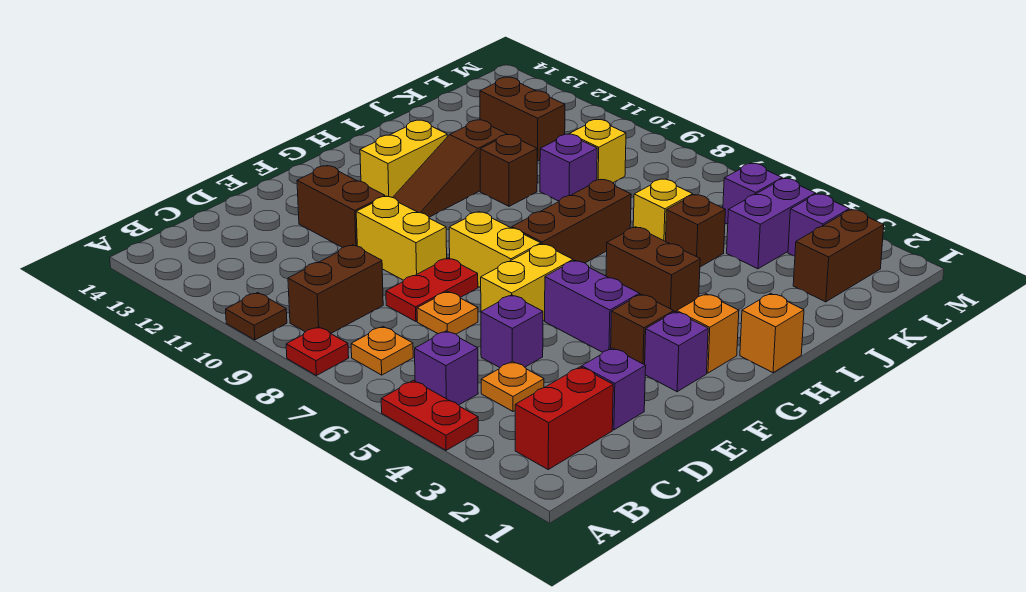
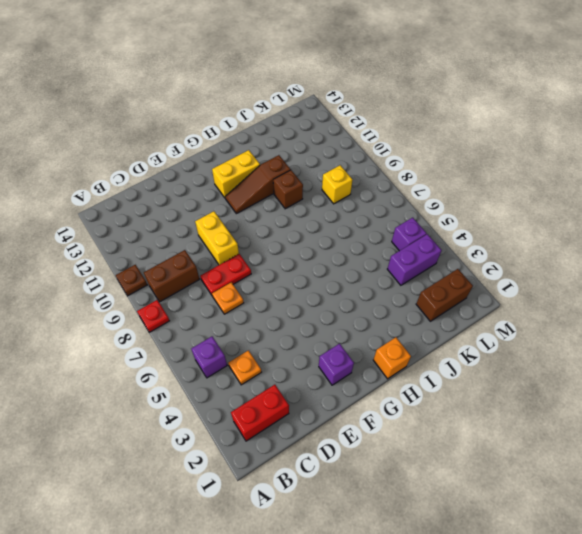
none -> red plate A4:A5 level 1
none -> orange plate B7 level 1
none -> purple brick D2 level 1
none -> purple brick D5 level 1

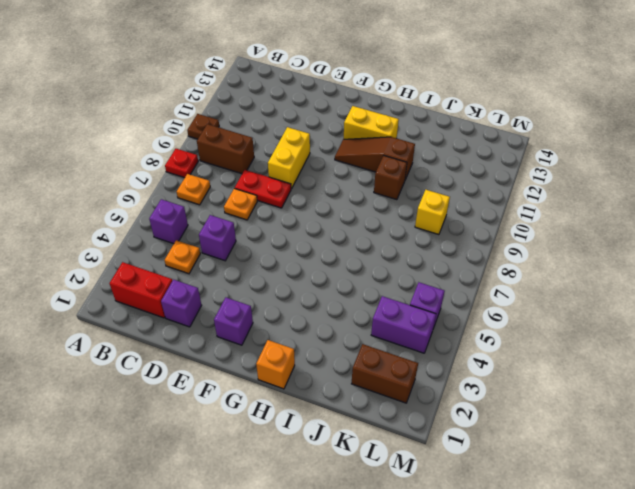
none -> red plate A4:A5 level 1
none -> yellow brick E6:F6 level 1
none -> brown brick E11:E12 level 1
none -> brown brick F3 level 1

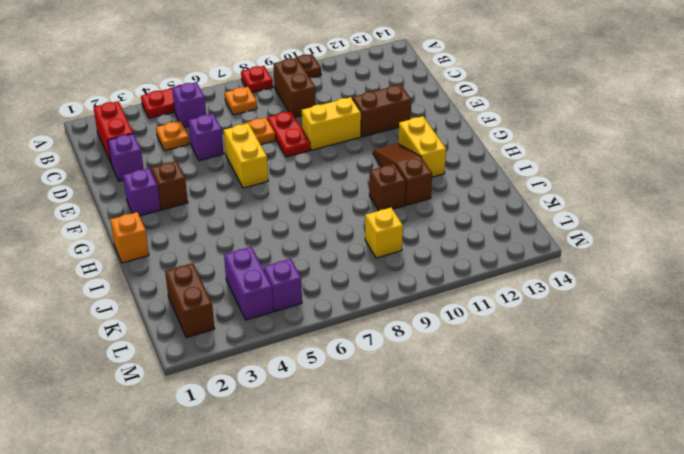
none -> purple brick F4:F5 level 1
none -> yellow brick F7:F8 level 1
none -> orange brick G2 level 1
none -> brown brick G7:I7 level 1

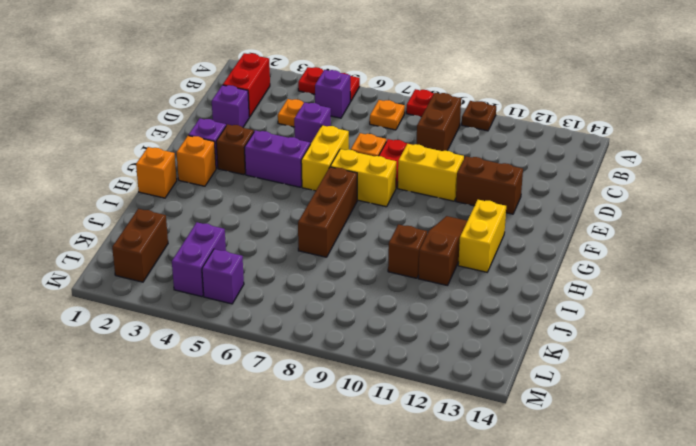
none -> brown brick H4:H5 level 1
none -> brown brick J5 level 1
none -> yellow brick J6 level 1
none -> purple brick J9 level 1

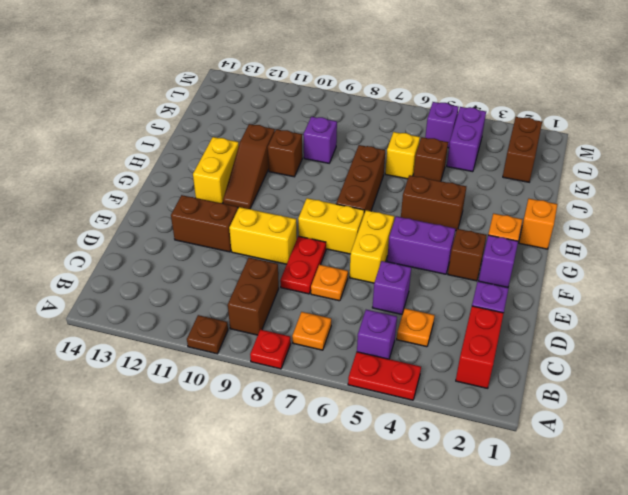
none -> yellow brick K9 level 1
none -> brown brick K11:K12 level 1
none -> purple brick L3 level 1

